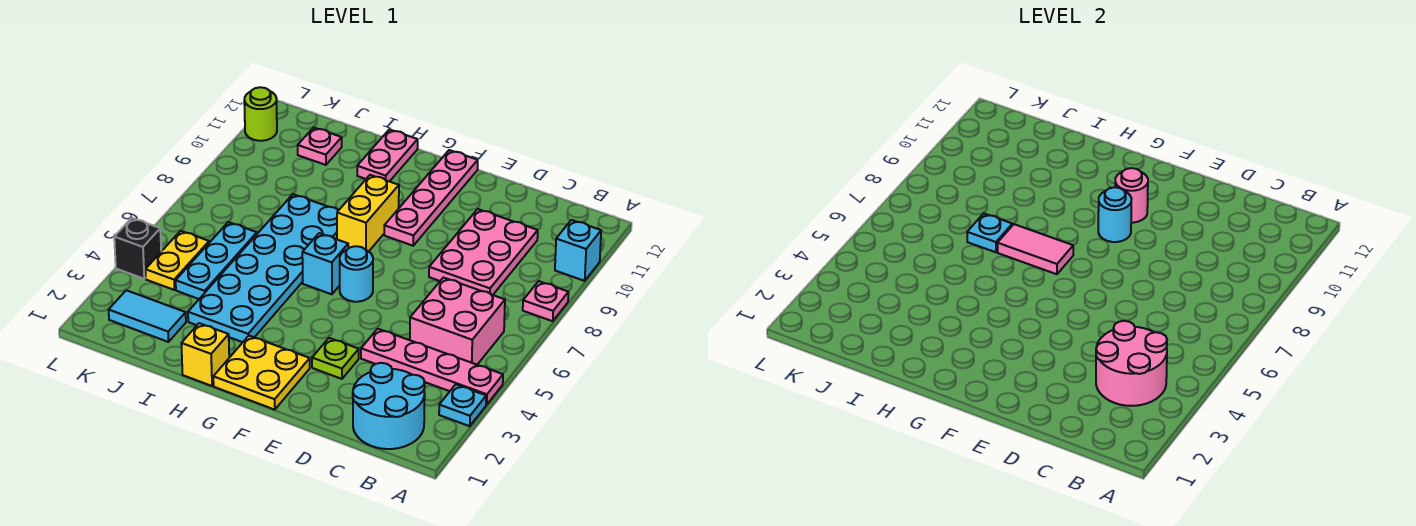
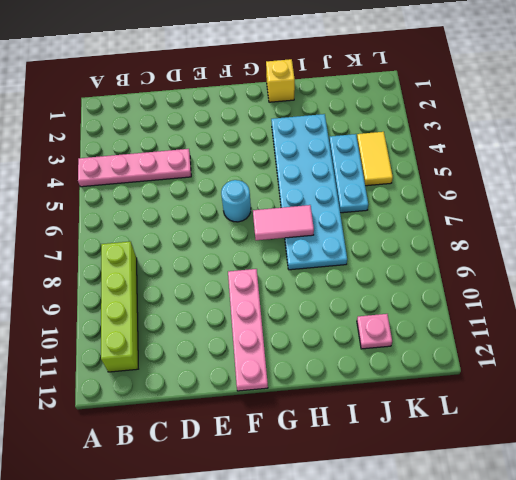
lime brick B8:B11 level 1 -> none
yellow tile K4:K5 level 1 -> yellow plate K4:K5 level 1
none -> cyan plate A3 level 1
none -> pink plate A8 level 1
none -> cyan brick A10 level 1

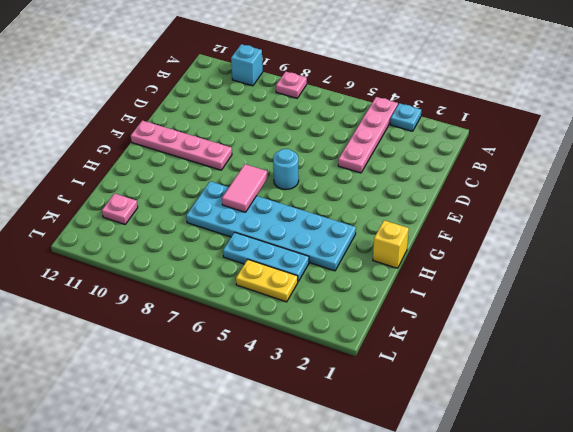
none -> cyan round brick B1:C2 level 1
none -> pink brick B5:C6 level 1
none -> pink plate C8:D10 level 1

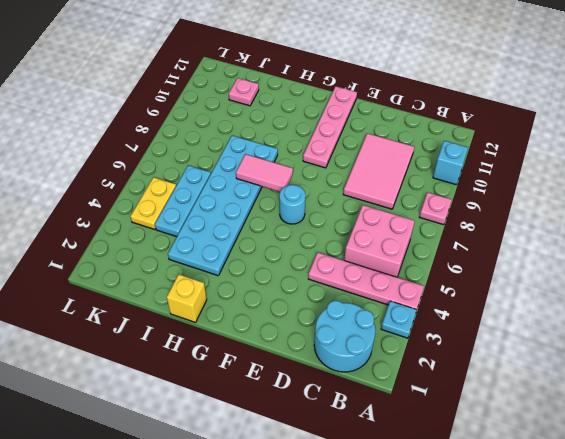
pink tile C8:D10 level 1 -> pink plate C8:D10 level 1
none -> lime plate E3 level 1
none -> yellow plate F1:G2 level 1
none -> cyan brick G6 level 1

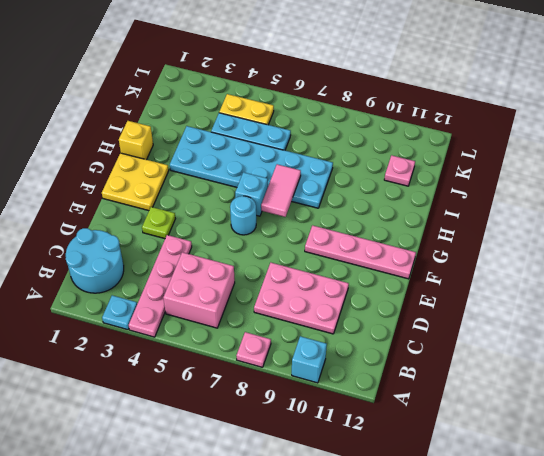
none -> yellow brick G8:G9 level 1
none -> pink plate H11:H12 level 1
none -> cyan tile J2:K2 level 1

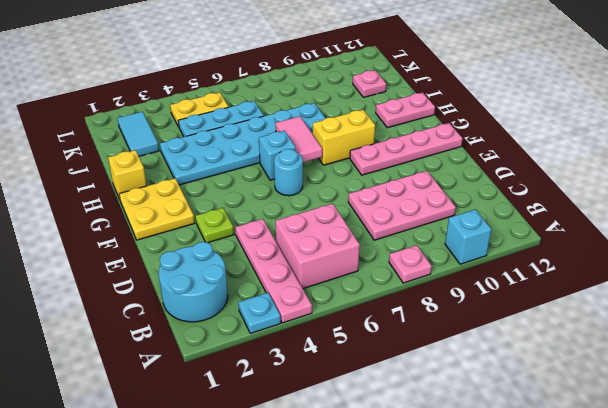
none -> black brick L4 level 1
none -> lime round brick L11 level 1
none -> pink round brick B3:C4 level 2

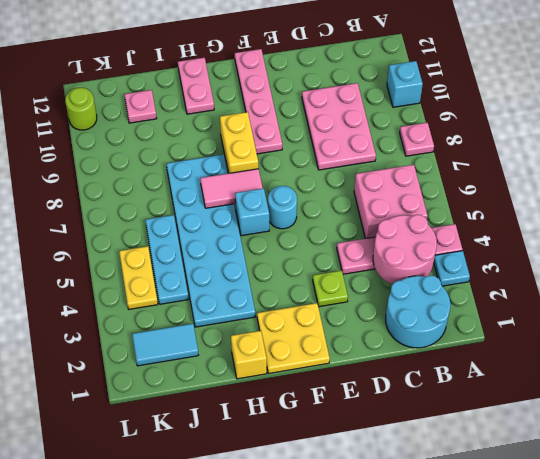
none -> black brick L4 level 1
none -> cyan round brick F9 level 2
none -> pink round brick F10 level 2

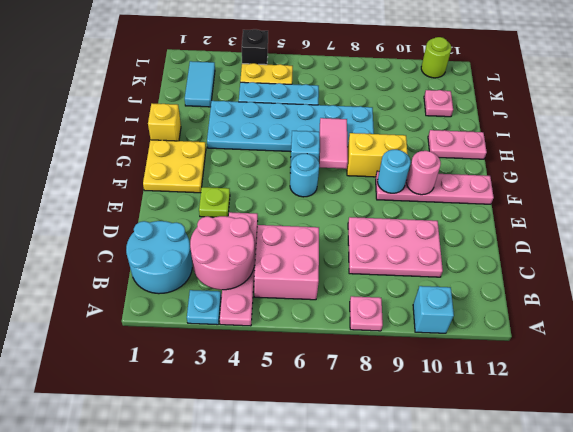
none -> cyan plate I7 level 2

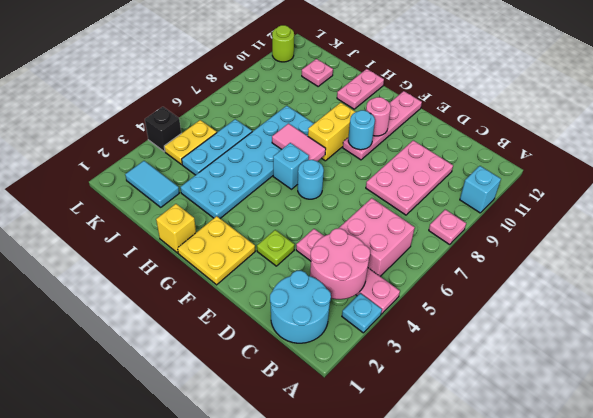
none -> cyan plate I7 level 2

